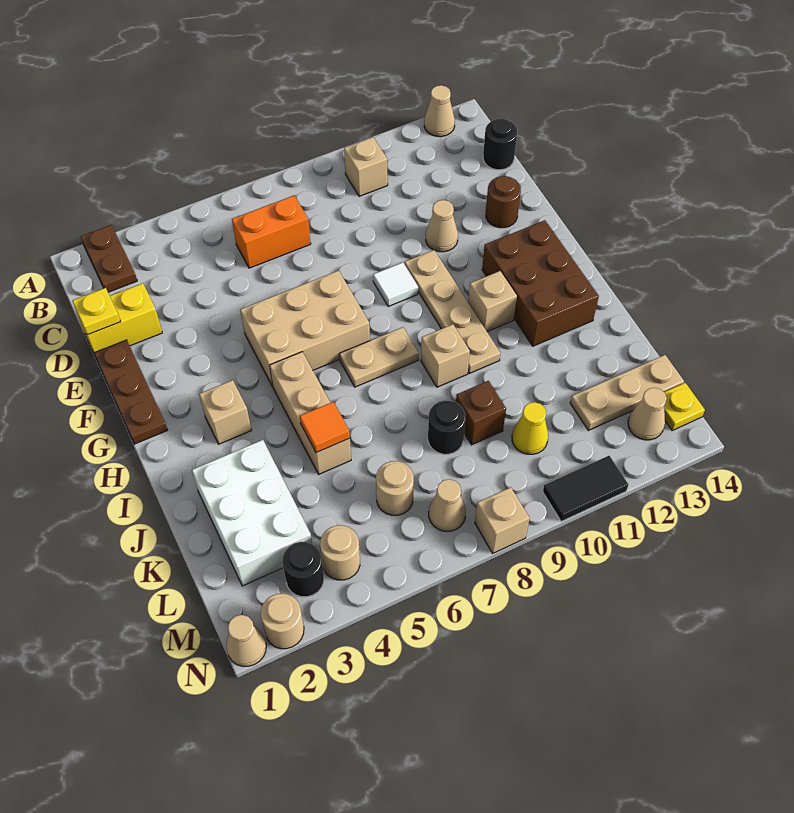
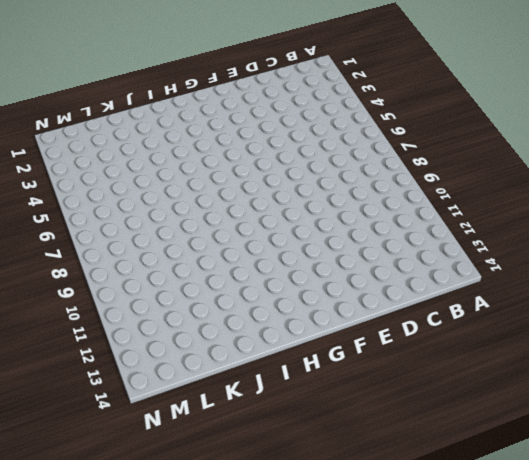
none -> brown plate A2:B2 level 1
none -> tan cone A13 level 1
none -> tan brick B10 level 1
none -> orange brick C6:C7 level 1

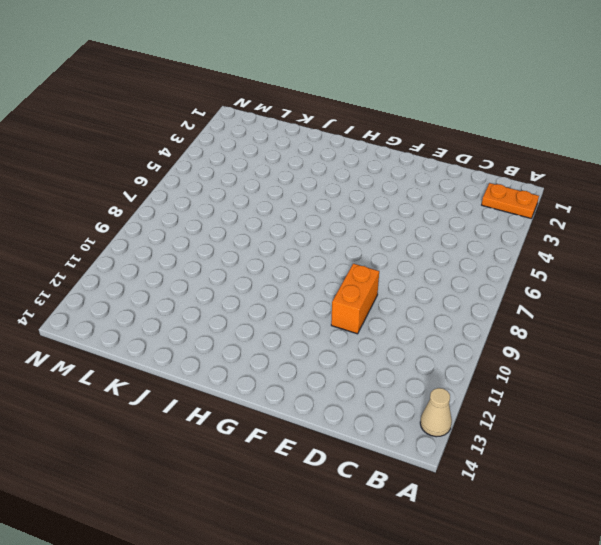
orange plate A2:B2 level 1 -> brown plate A2:B2 level 1
orange brick E9:E10 level 1 -> orange brick C6:C7 level 1
none -> tan brick B10 level 1
none -> black round brick C14 level 1
none -> yellow brick D1:D2 level 1
none -> brown plate E1:G1 level 1

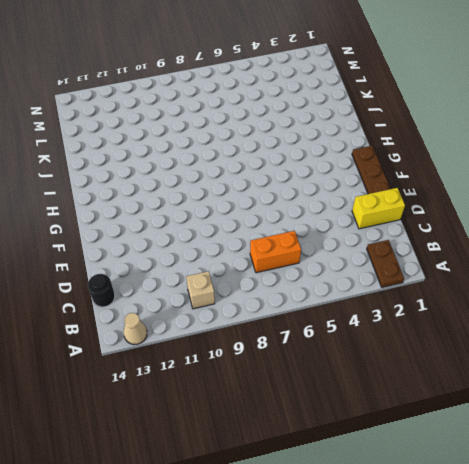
none -> tan cone E11 level 1
none -> brown round brick E13 level 1
none -> tan brick F5:G7 level 1
none -> white tile F9 level 1

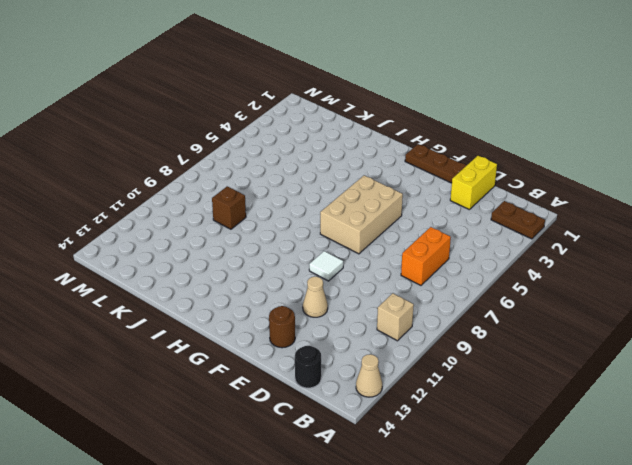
none -> tan plate F10:I10 level 1
none -> brown brick G12:I13 level 1
none -> tan brick H3 level 1
none -> tan brick H5:J5 level 1

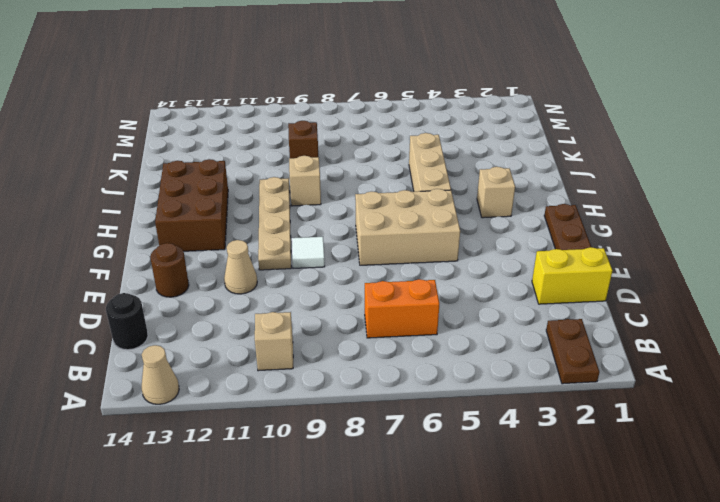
none -> tan plate H7:H8 level 1
none -> tan brick H11 level 1
none -> white brick J2:L3 level 1
none -> black round brick K8 level 1

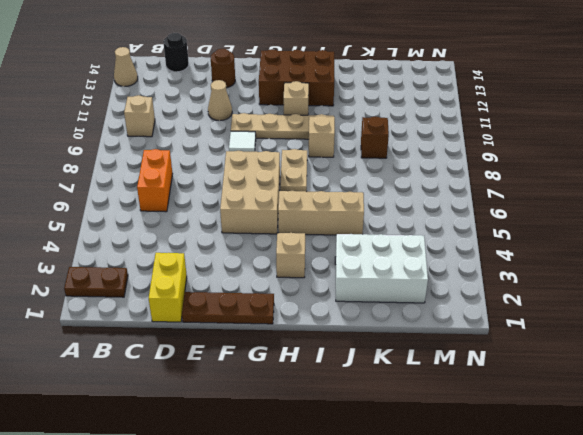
none -> black round brick K8 level 1
none -> tan round brick L6 level 1
none -> yellow cone L10 level 1
none -> tan plate L12:L14 level 1

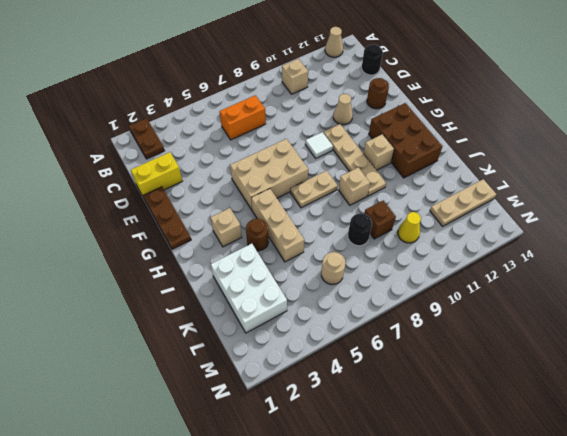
brown round brick I4 level 1 -> none
none -> black round brick M3 level 1
none -> tan round brick M4 level 1
none -> tan cone M7 level 1
none -> tan cone M13 level 1

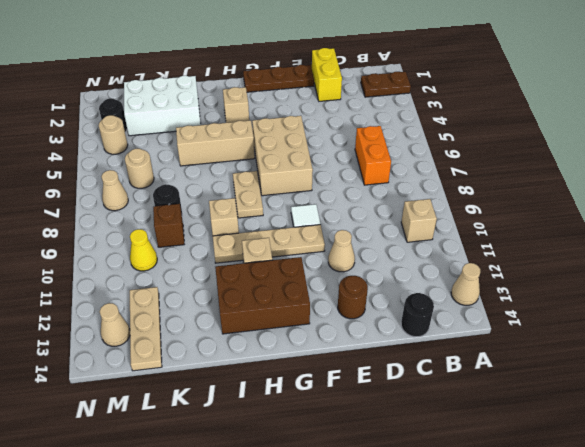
none -> yellow plate M14 level 1
none -> tan cone N1 level 1
none -> tan round brick N2 level 1
none -> tan brick N8 level 1

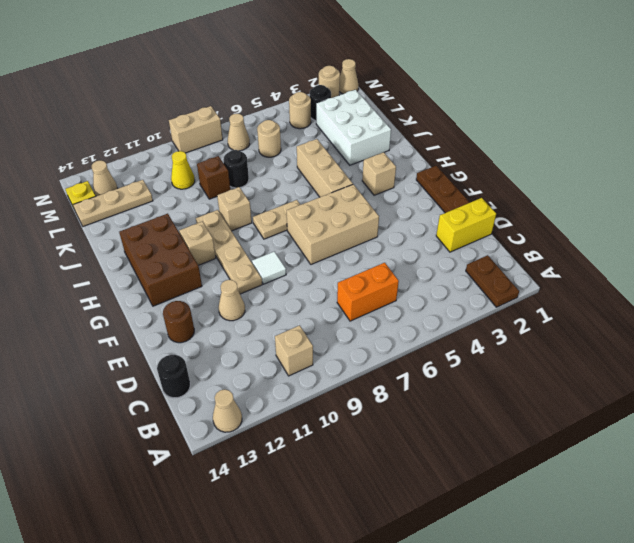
tan brick N8:N9 level 1 -> tan brick N8 level 1
none -> black tile N10:N11 level 1
none -> yellow plate D1 level 2
none -> orange tile J5 level 2

